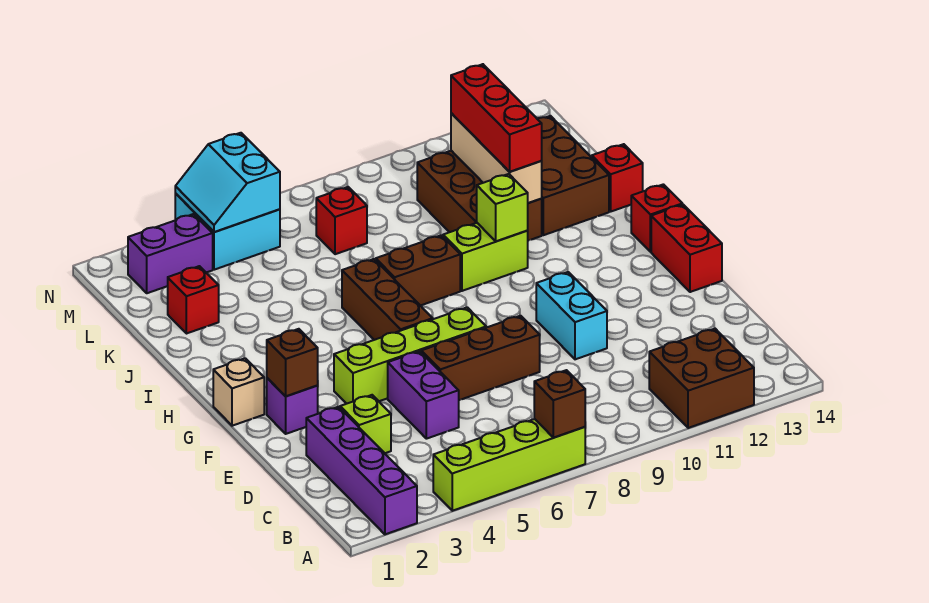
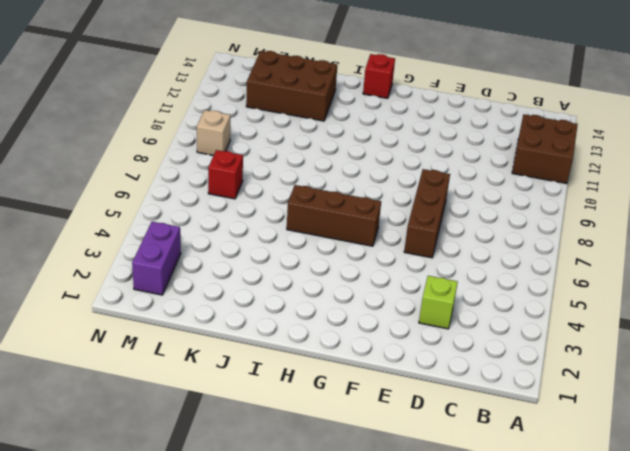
tan brick M9 level 1 -> tan brick G1 level 1
none -> purple brick A2:D2 level 1
none -> lime brick A4:A7 level 1
none -> purple brick D5:E5 level 1

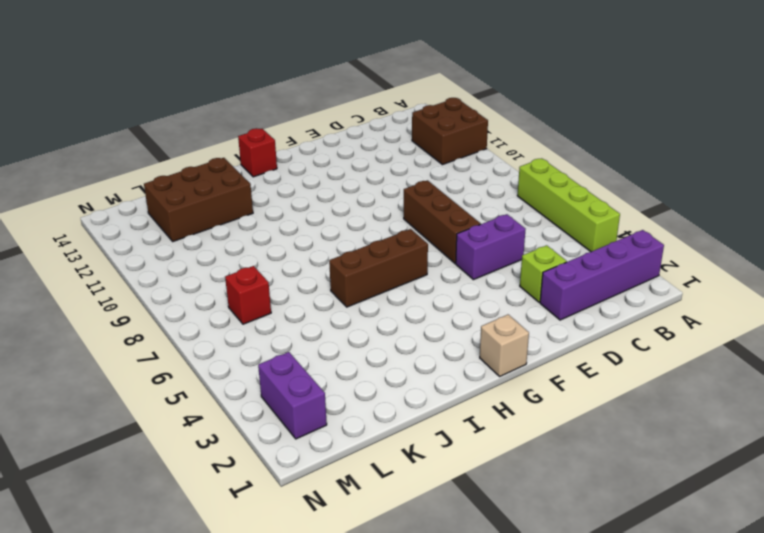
none -> cyan brick E10:F10 level 1
none -> purple brick F2 level 1
none -> lime brick F4:F7 level 1

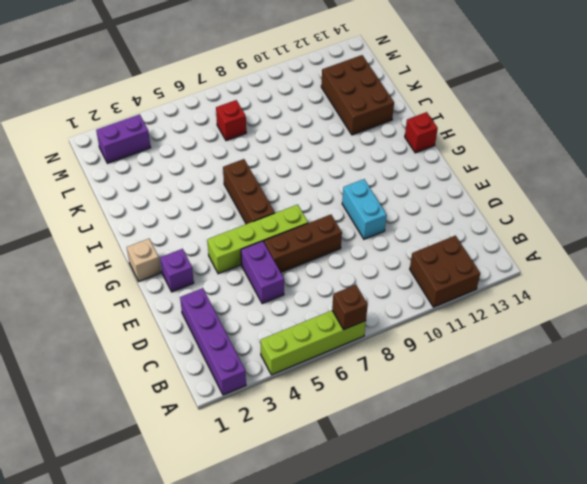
none -> lime brick D3 level 1
none -> red brick F14:G14 level 1
none -> brown brick I7:I8 level 1

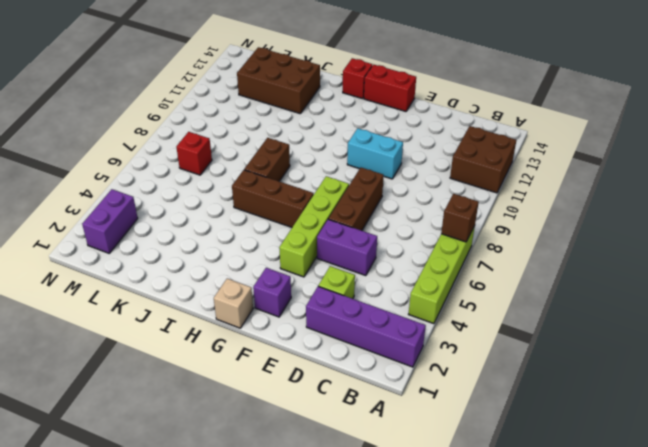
none -> lime brick I9:I10 level 1
none -> brown brick J10:L11 level 1
none -> red brick J14 level 1

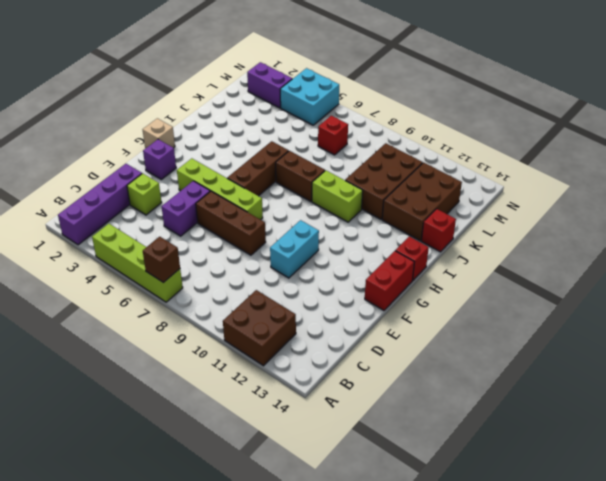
none -> red brick K2 level 1
none -> brown brick F2 level 2
none -> lime brick I10 level 2

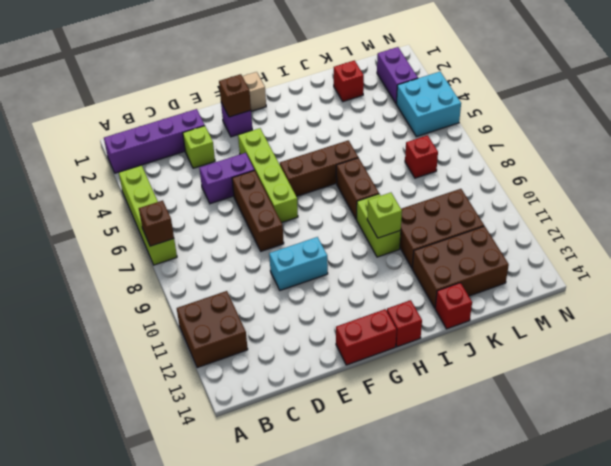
none -> tan brick J11:L11 level 2
none -> cyan slope M4:N5 level 2 top 5
none -> red brick J11:L11 level 3

